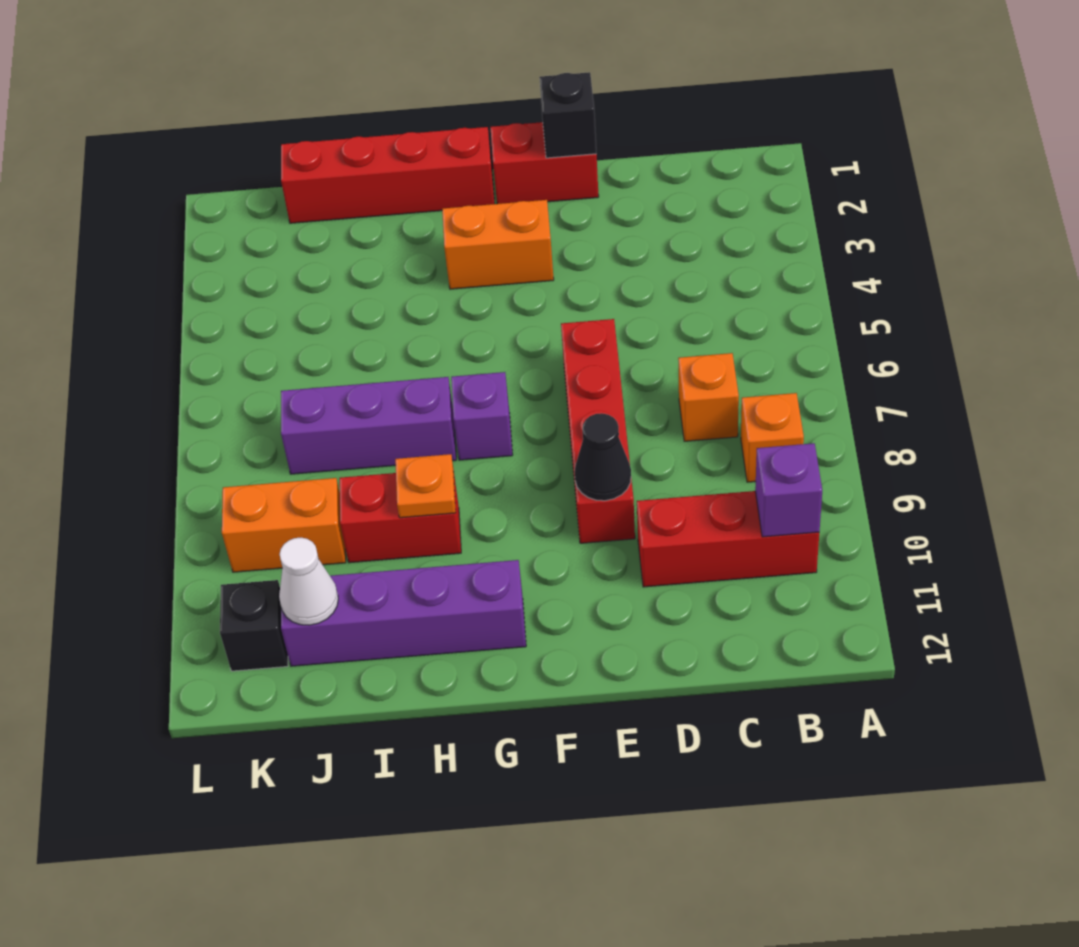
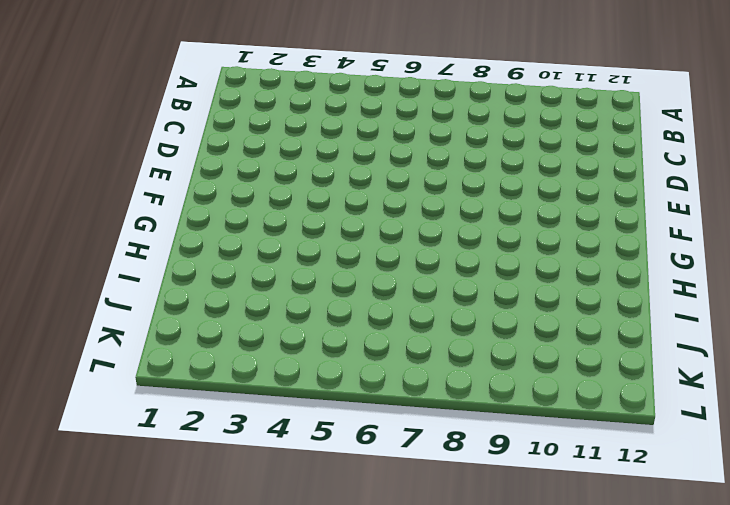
none -> orange brick B8 level 1
none -> red brick B10:D10 level 1
none -> orange brick C7 level 1

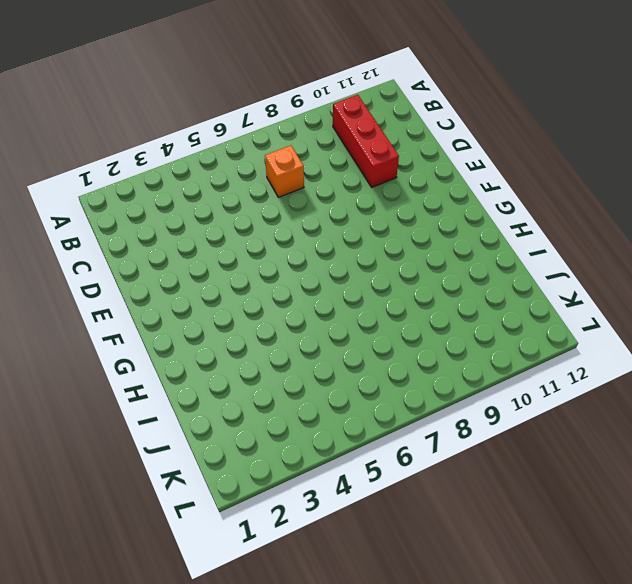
none -> orange brick B8 level 1
none -> red brick E1:F1 level 1
none -> red brick E6:E9 level 1

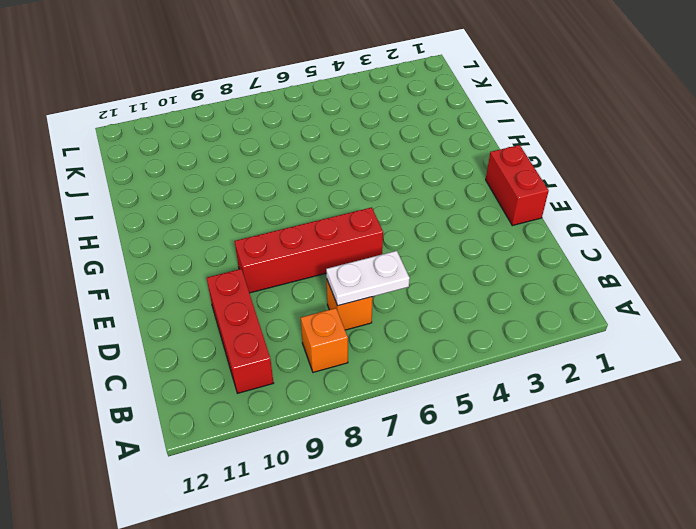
white plate C6:C7 level 2 -> none
none -> orange brick F3:G3 level 1
none -> red brick G1:J1 level 1
none -> purple brick G7 level 1

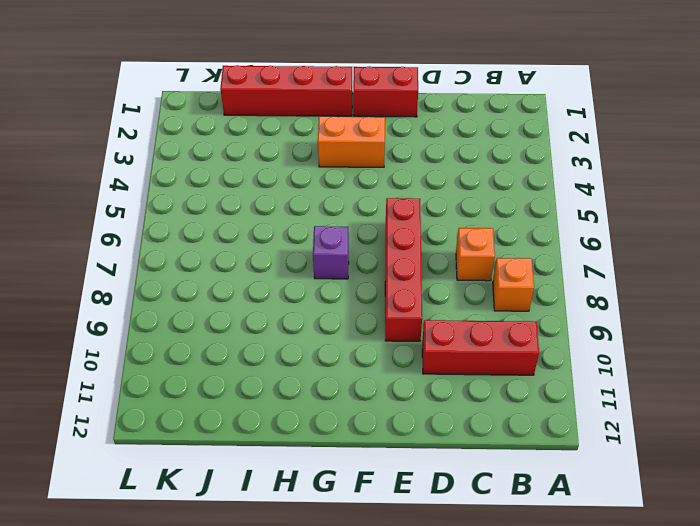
none -> purple brick G11:J11 level 1
none -> purple brick H7:J7 level 1
none -> red brick H9:I9 level 1

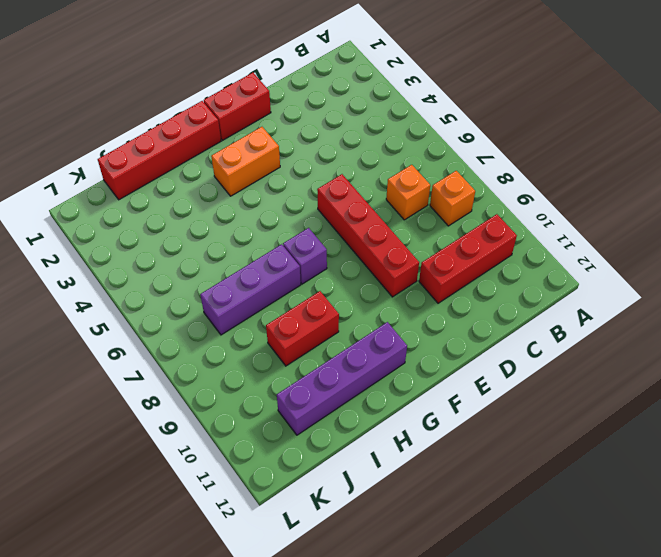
none -> orange brick J9:K9 level 1
none -> black brick K11 level 1
none -> purple brick B10 level 2

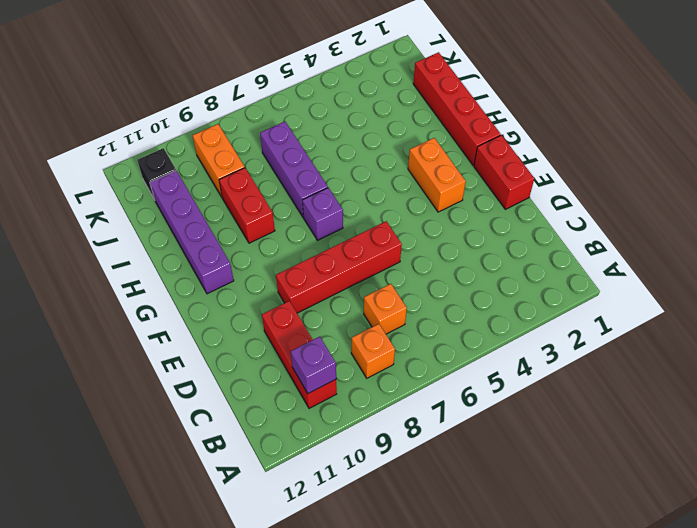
none -> black brick E1 level 2
none -> black cone E9 level 2
none -> orange plate H9 level 2

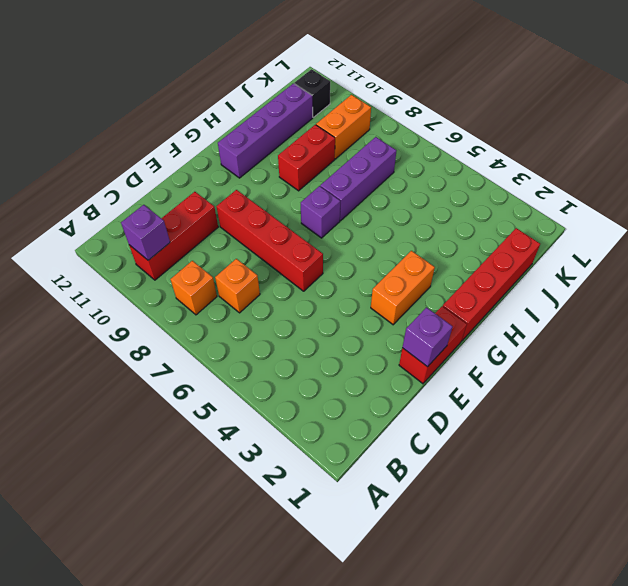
purple brick E1 level 2 -> black brick E1 level 2
none -> black cone E9 level 2
none -> orange plate H9 level 2
none -> white cone J11 level 2

